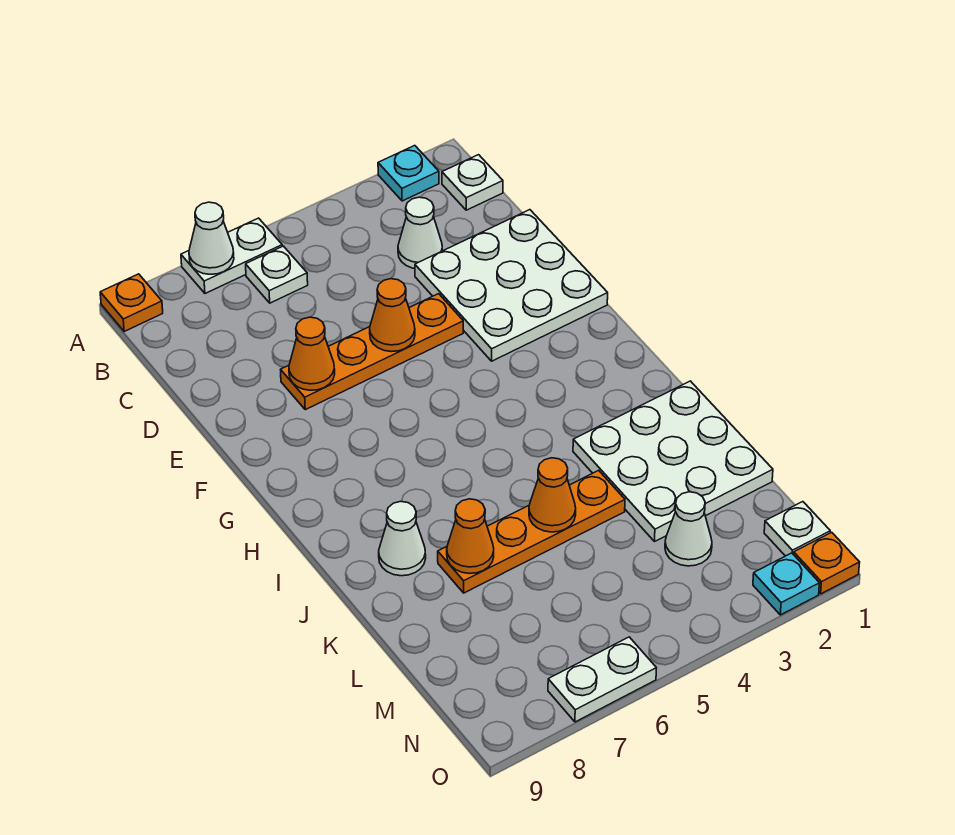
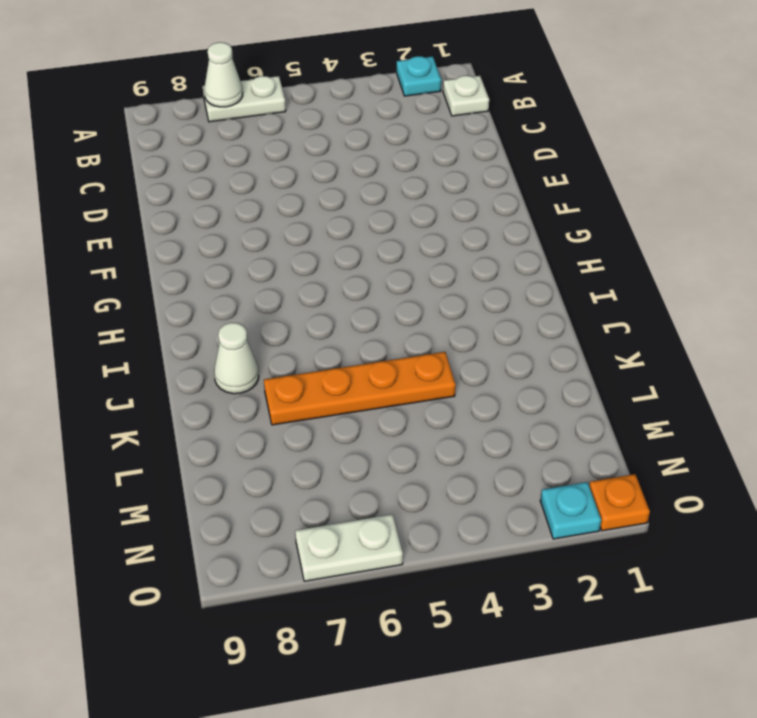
none -> orange plate A9 level 1
none -> white plate B6 level 1
none -> white cone C3 level 1

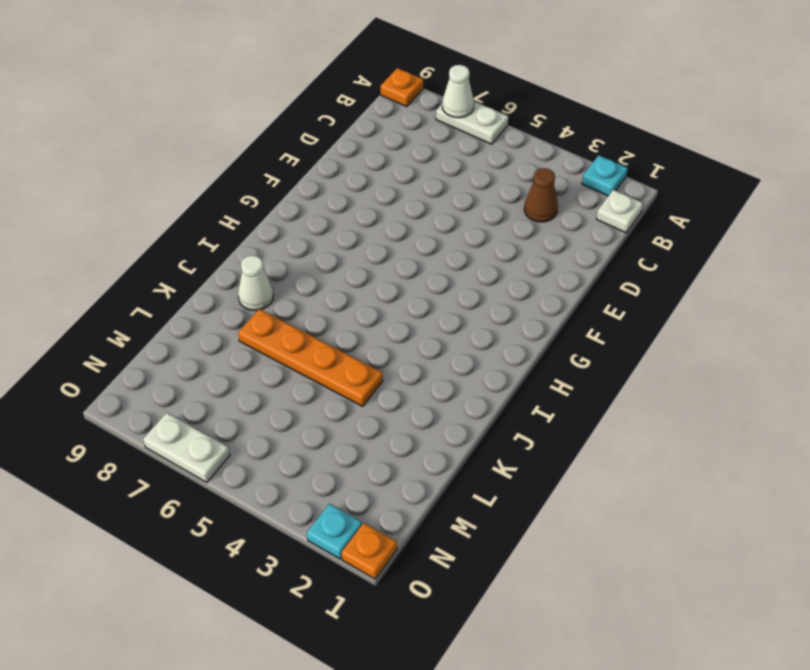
brown cone C3 level 1 -> white cone C3 level 1
none -> white plate B6 level 1
none -> white plate D1:F3 level 1
none -> orange plate E4:E7 level 1

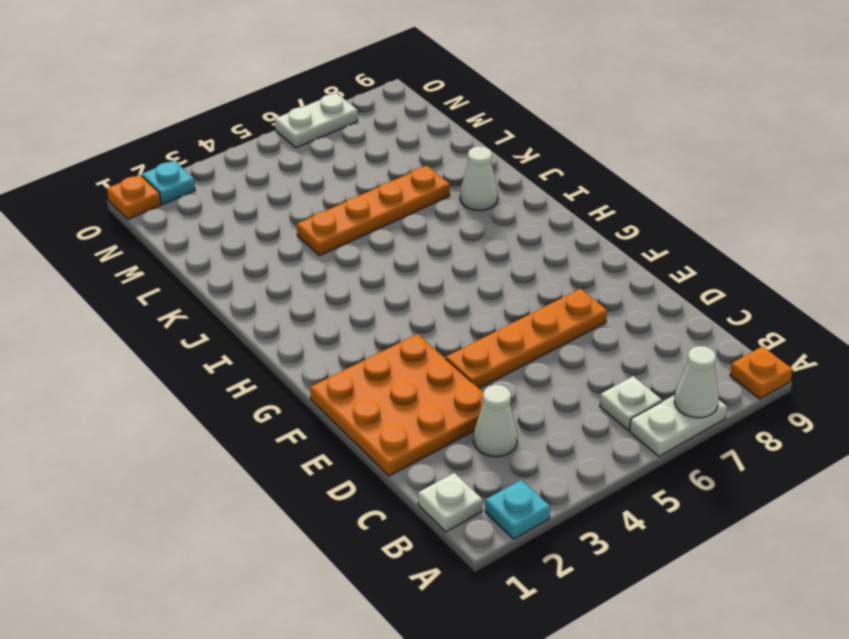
orange plate D1:F3 level 1 -> white plate D1:F3 level 1
none -> white plate J1:L3 level 1
none -> white cone M3 level 1
none -> white plate N1 level 1

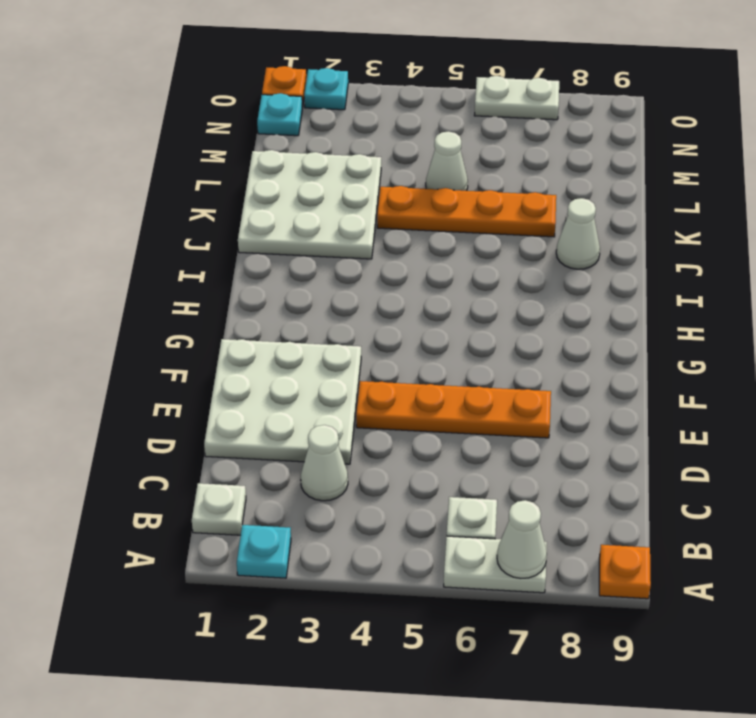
white cone L5 level 1 -> white cone M3 level 1
cyan plate N1 level 1 -> white plate N1 level 1
none -> orange cone E5 level 2
none -> orange cone E7 level 2
none -> orange cone K5 level 2

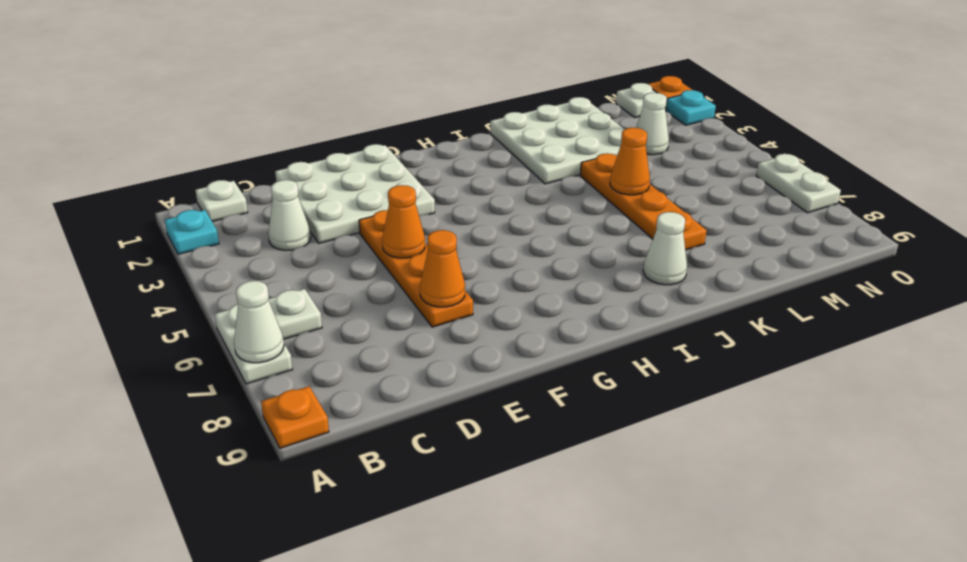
none -> orange cone K7 level 2

